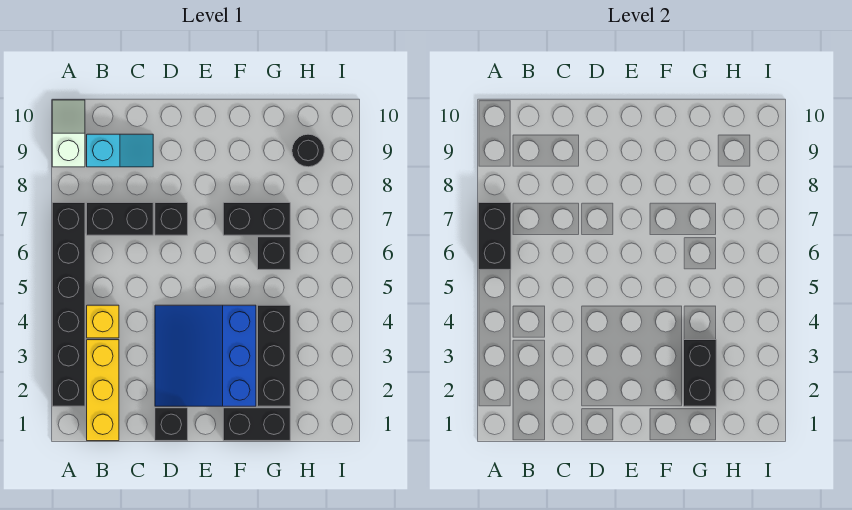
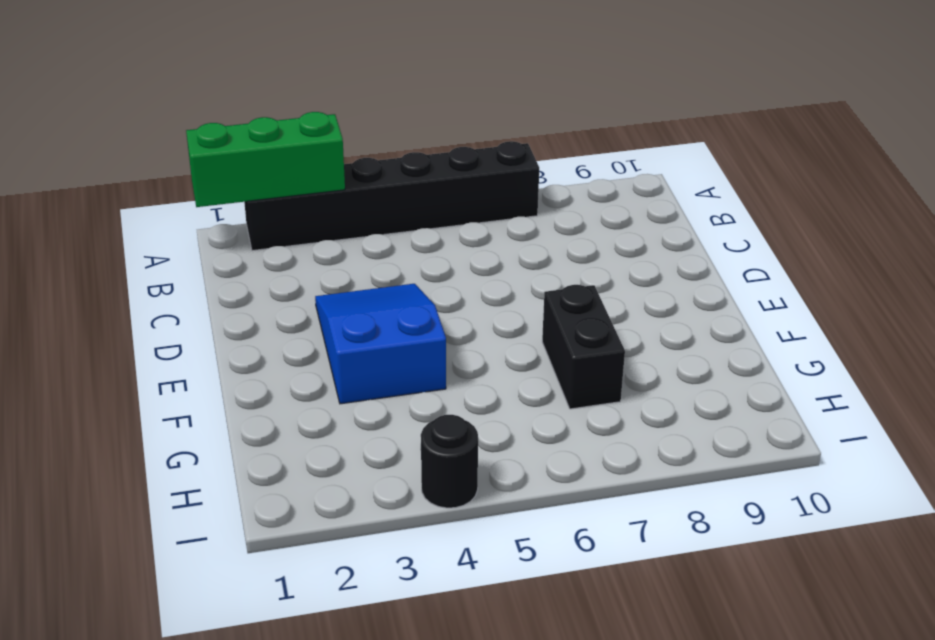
green brick A1:A3 level 2 -> none
blue slope D3:F4 level 1 top F -> blue slope D2:F4 level 1 top F
black round brick I4 level 1 -> black round brick H9 level 1
none -> white slope A9:A10 level 1 top 9
none -> yellow brick B1:B3 level 1
none -> yellow brick B4 level 1

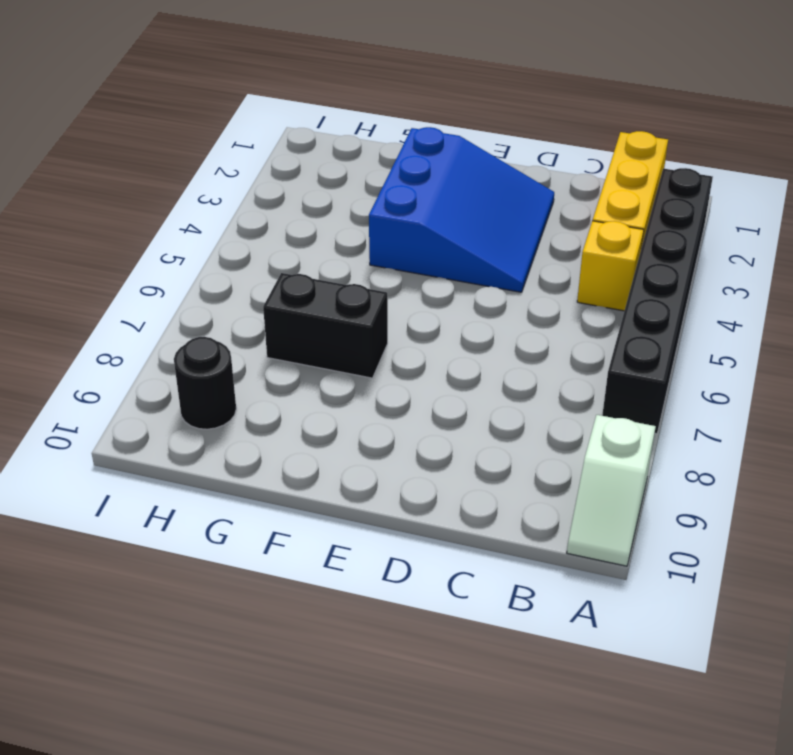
none -> black brick B7:C7 level 1
none -> cyan slope B9:C9 level 1 top B
none -> black brick D1 level 1

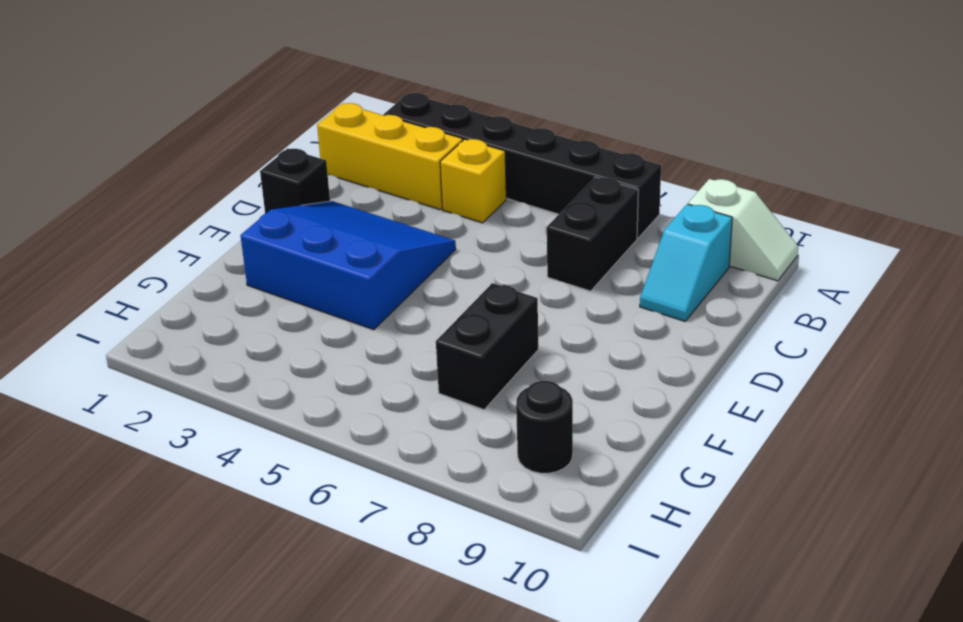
none -> black brick D7 level 1
none -> black brick F1:G1 level 1
none -> black brick G2:G4 level 1

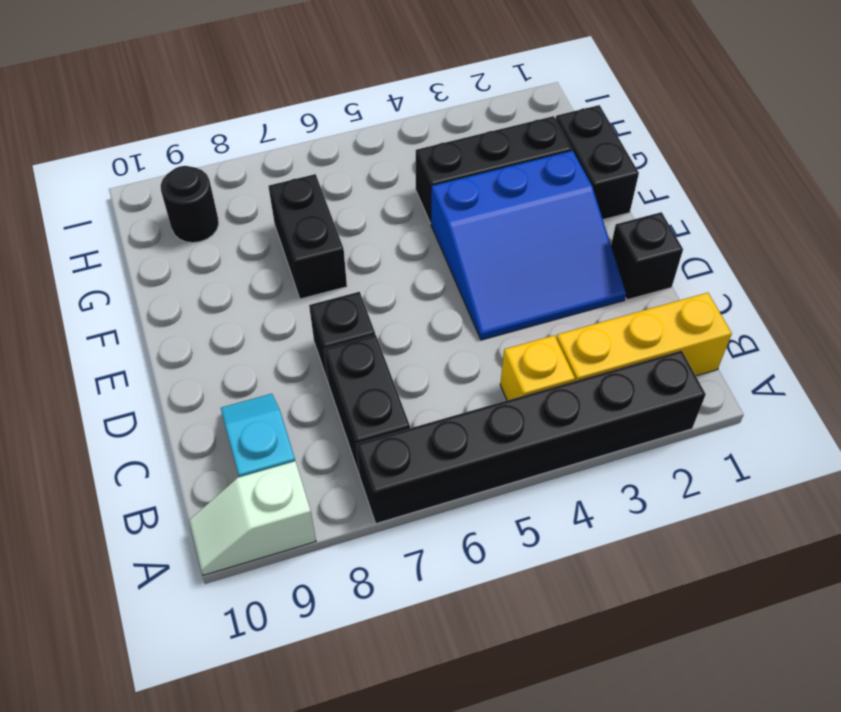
none -> black brick G6 level 1
none -> black brick A6:A7 level 2
none -> black brick G2:G3 level 2

